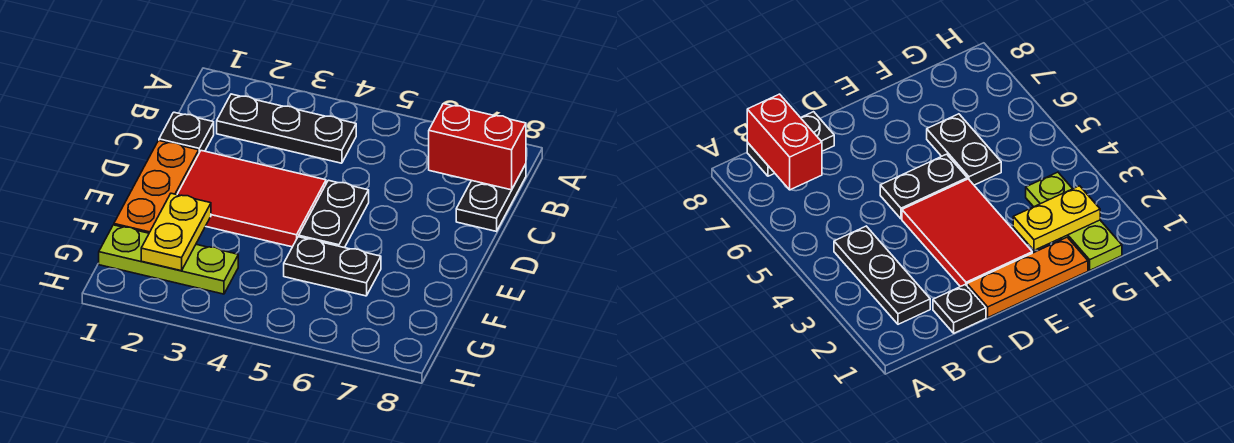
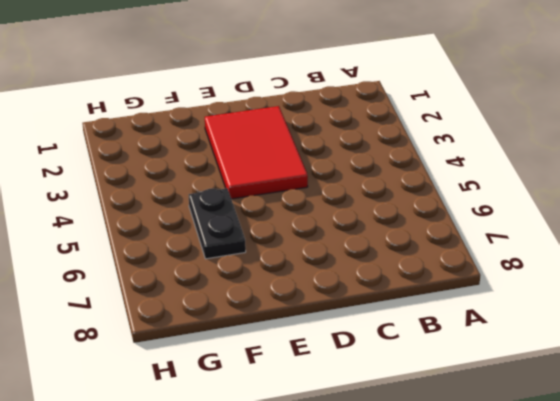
none -> black plate B2:B4 level 1
none -> black plate B8:C8 level 1

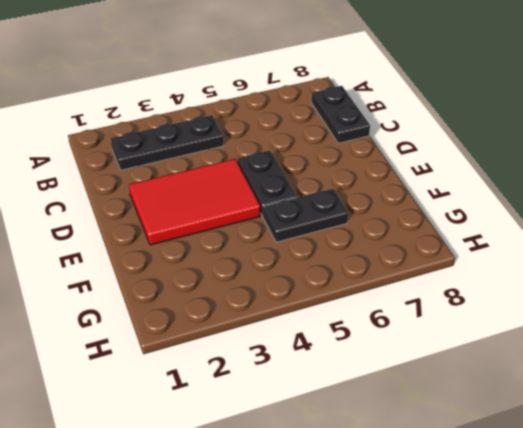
none -> black plate C1 level 1
none -> orange plate D1:F1 level 1

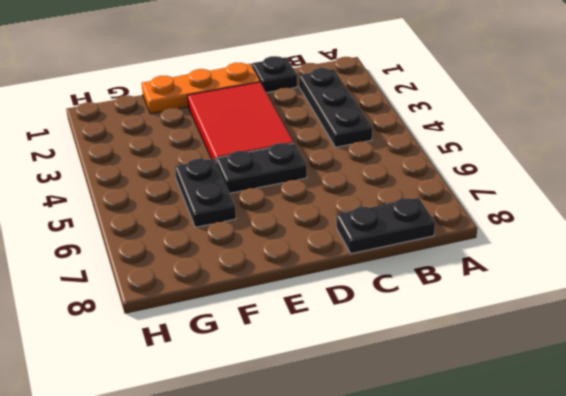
none -> lime plate G1:G3 level 1
none -> red brick B7:B8 level 2

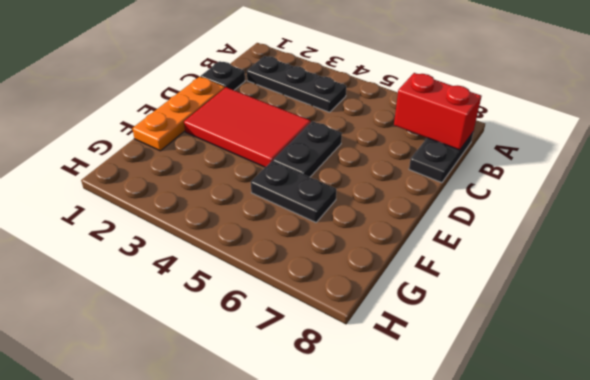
none -> lime plate G1:G3 level 1
none -> yellow plate F2:G2 level 2

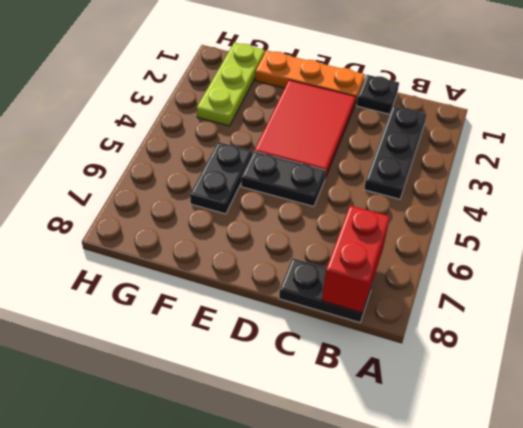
none -> yellow plate F2:G2 level 2

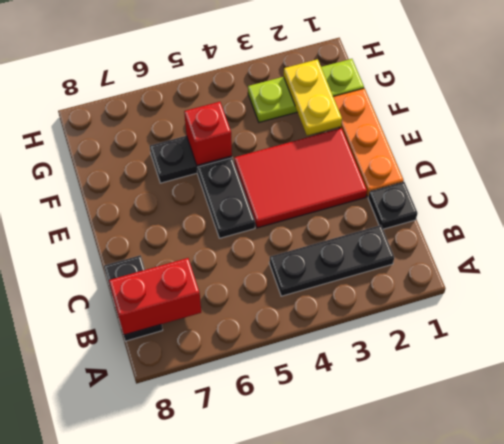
red brick F5 level 2 -> none

